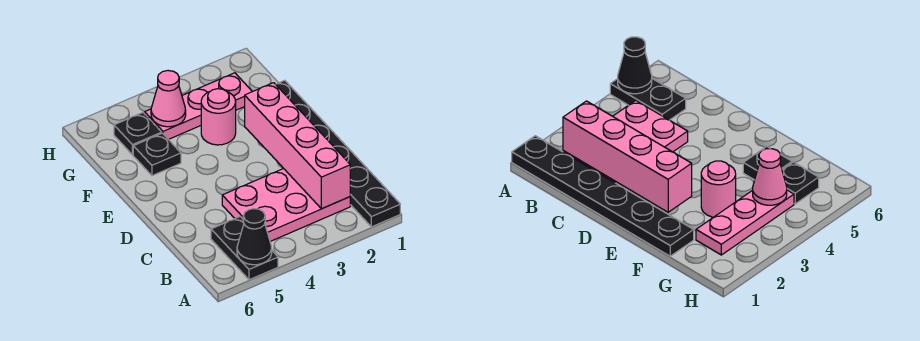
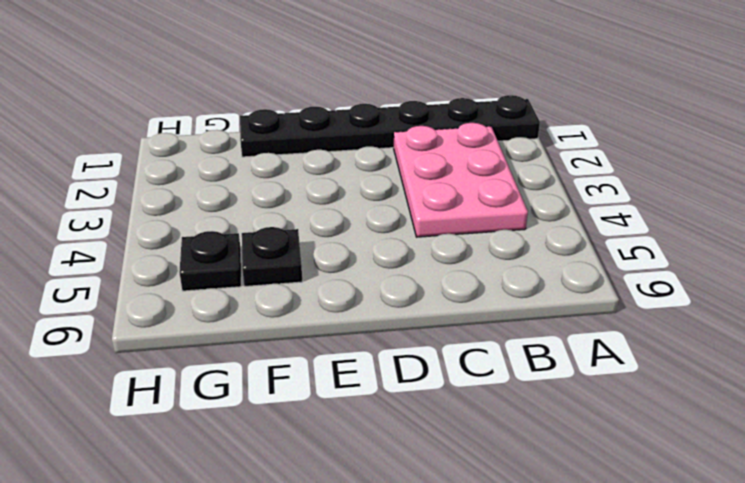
none -> black plate A5:B5 level 1
none -> pink round brick F3 level 1

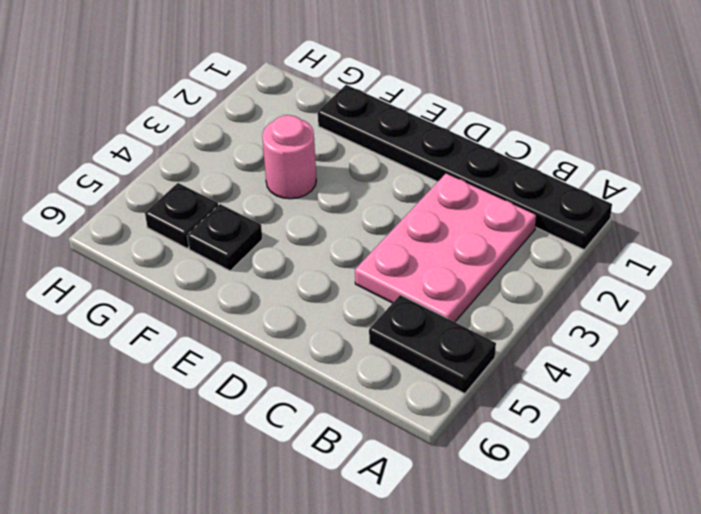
none -> pink plate G2:G4 level 1
none -> black cone A5 level 2

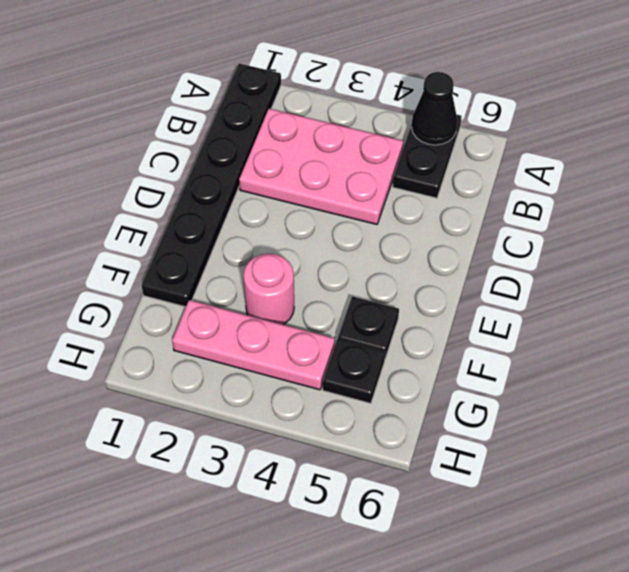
none -> pink brick B2:E2 level 2
none -> pink cone G4 level 2

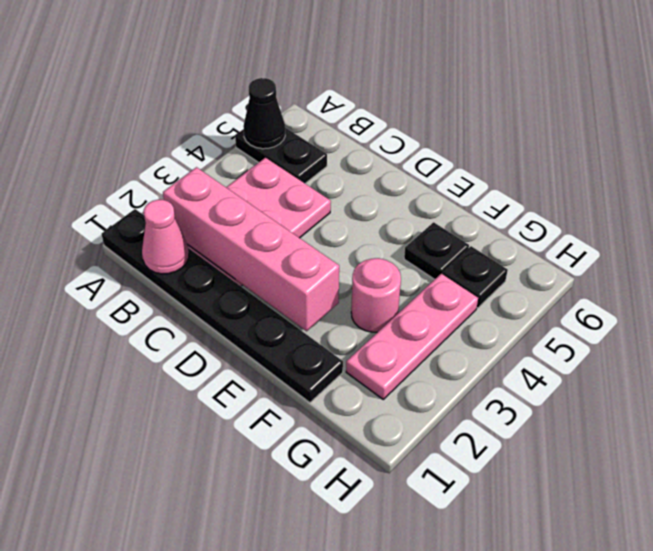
pink cone B1 level 2 -> pink cone G4 level 2

